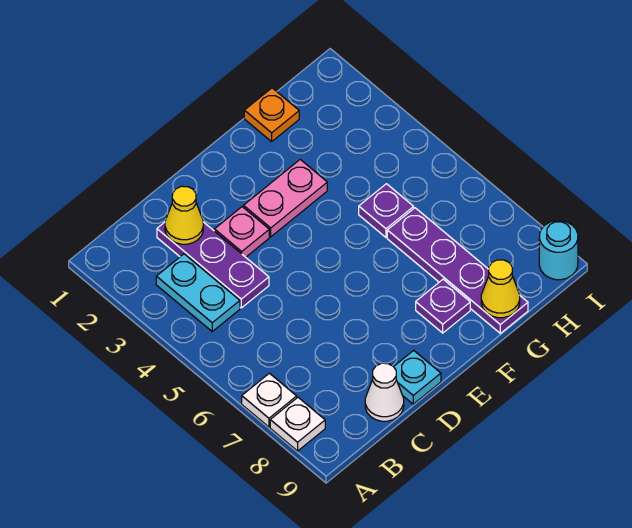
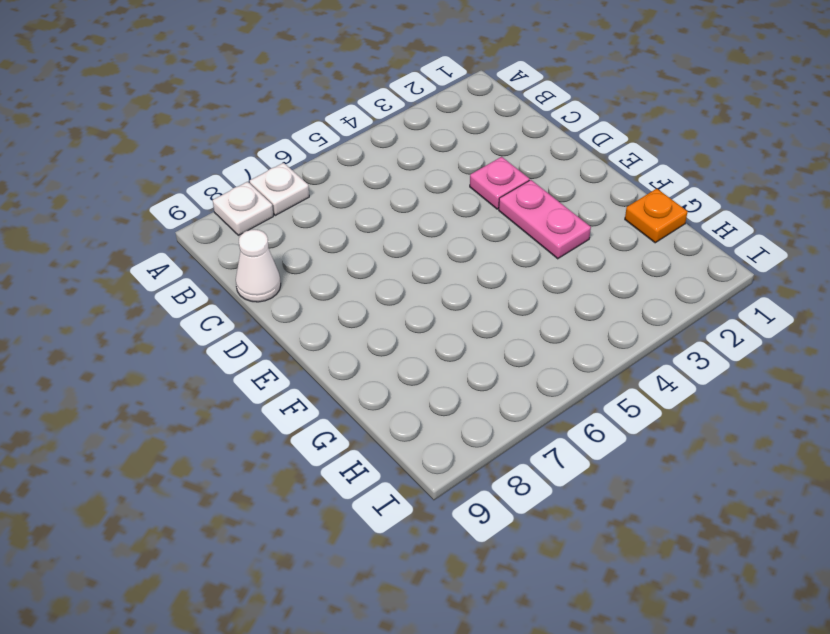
none -> cyan plate B3:B4 level 1
none -> purple plate C2:C4 level 1
none -> cyan plate D9 level 1

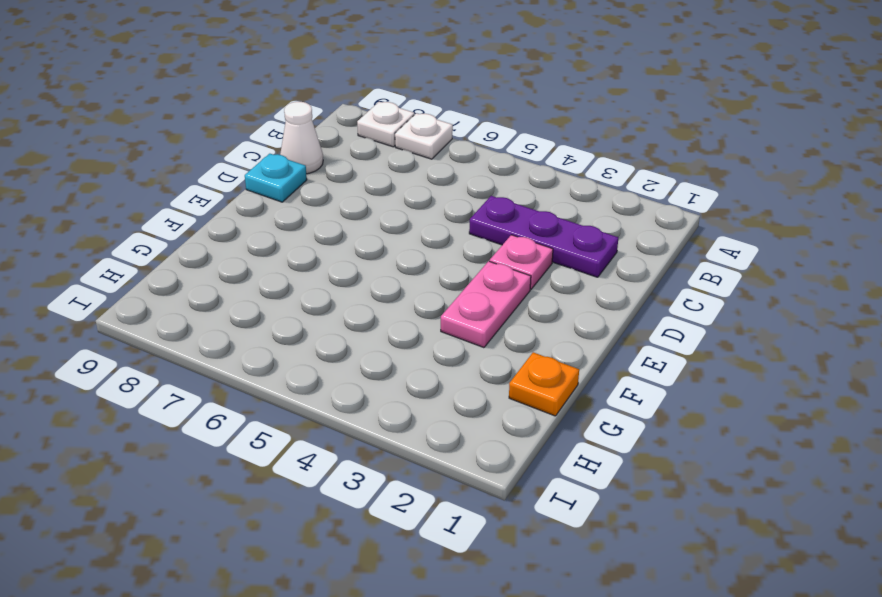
none -> cyan plate B3:B4 level 1
none -> purple plate F8 level 1
none -> purple plate G5 level 1

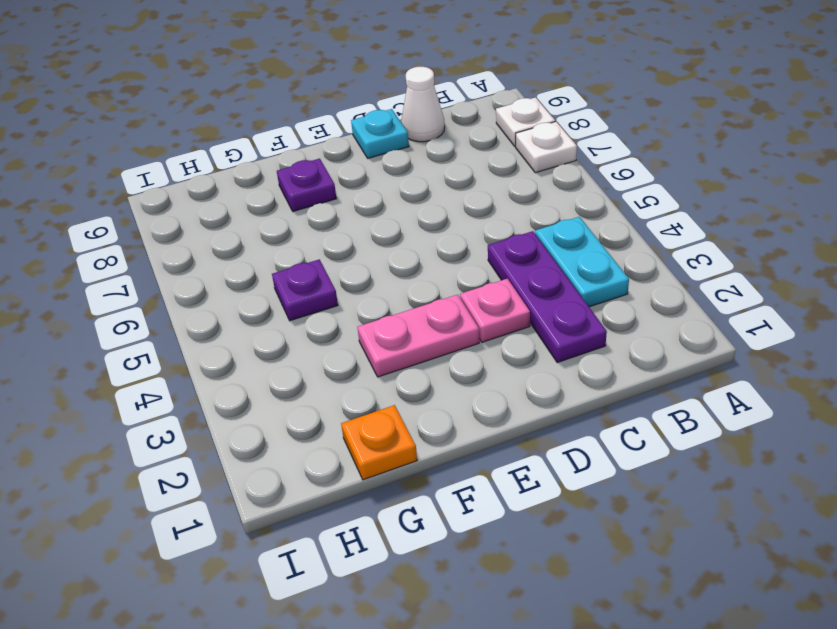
none -> purple plate G6:G9 level 1
none -> cyan round brick I9 level 1
none -> yellow cone C2 level 2

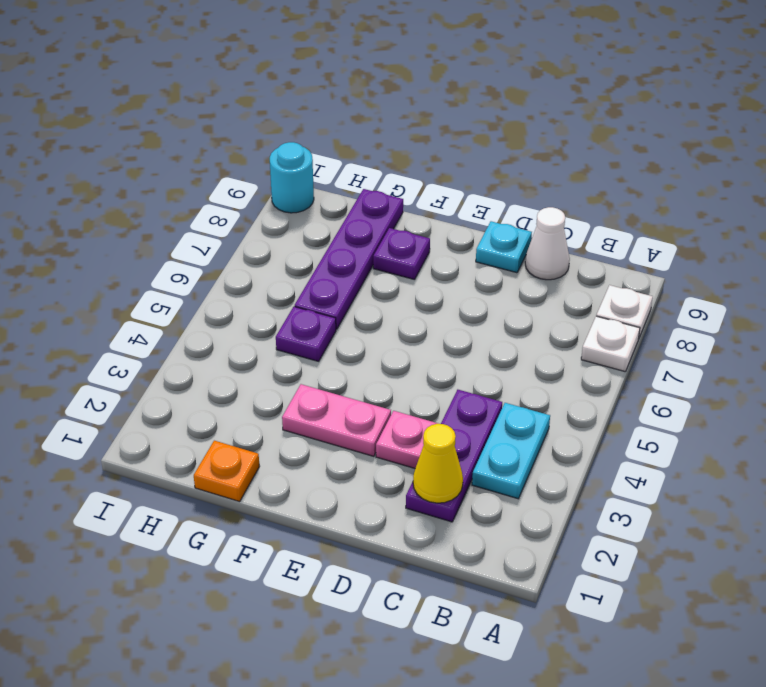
none -> yellow cone G9 level 2

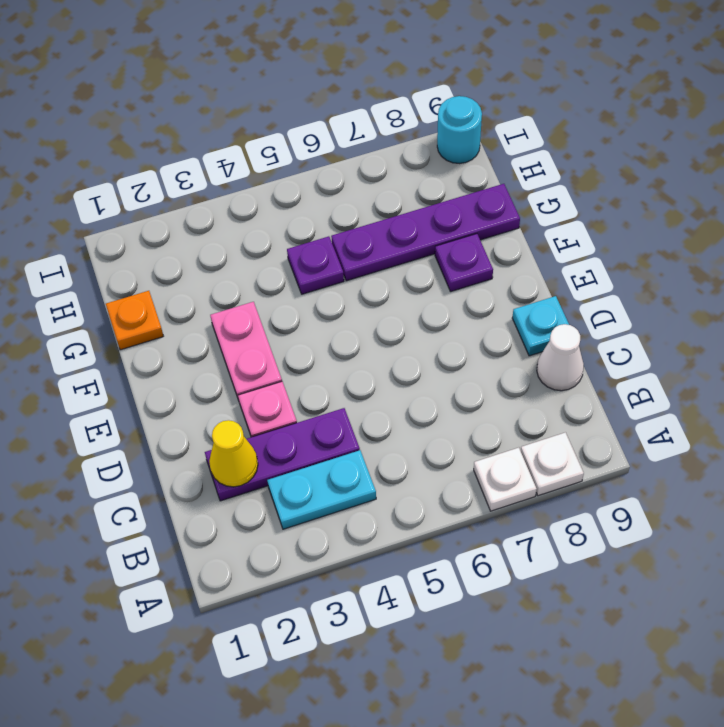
none -> yellow cone G9 level 2

